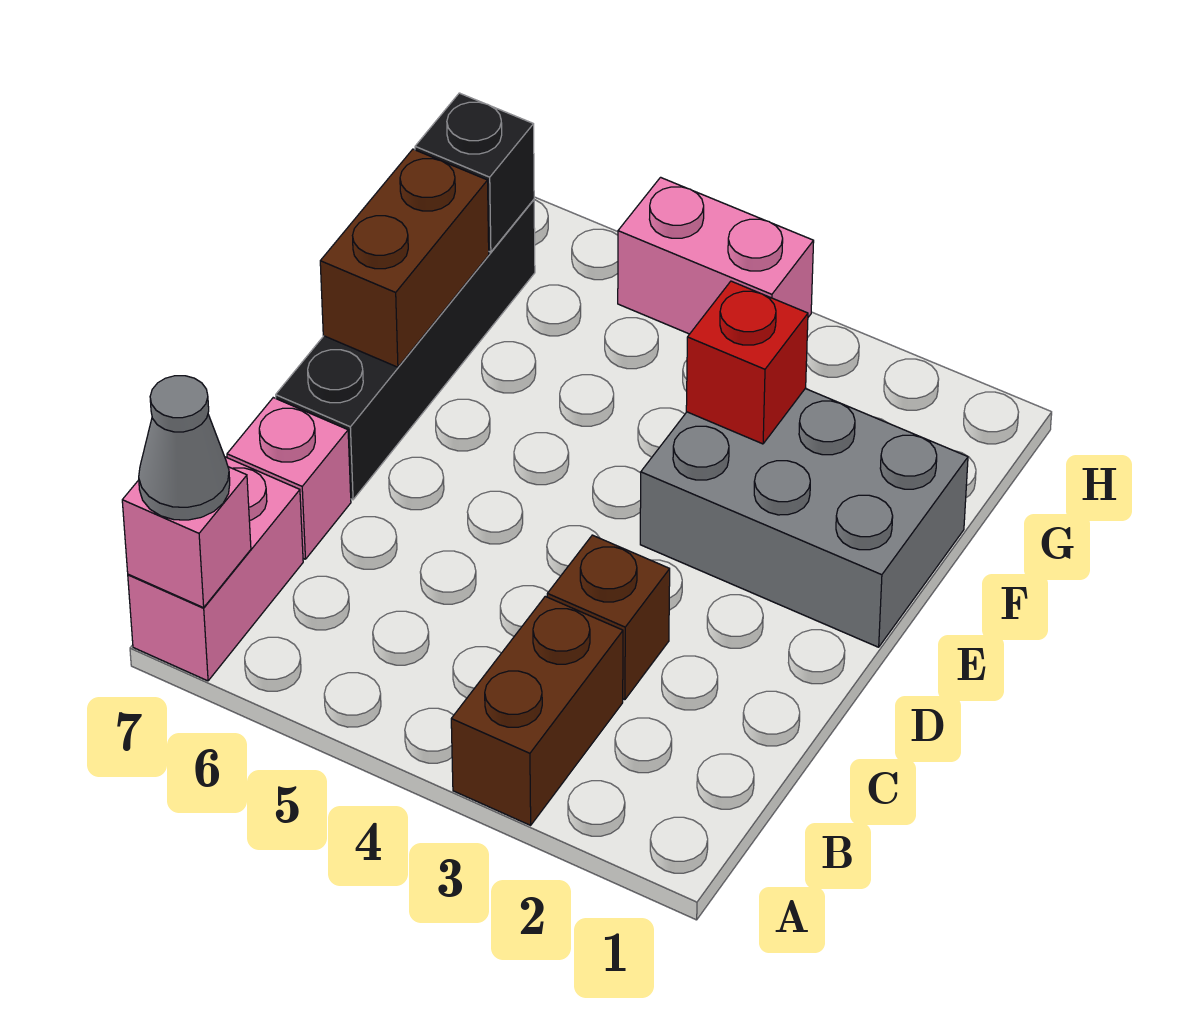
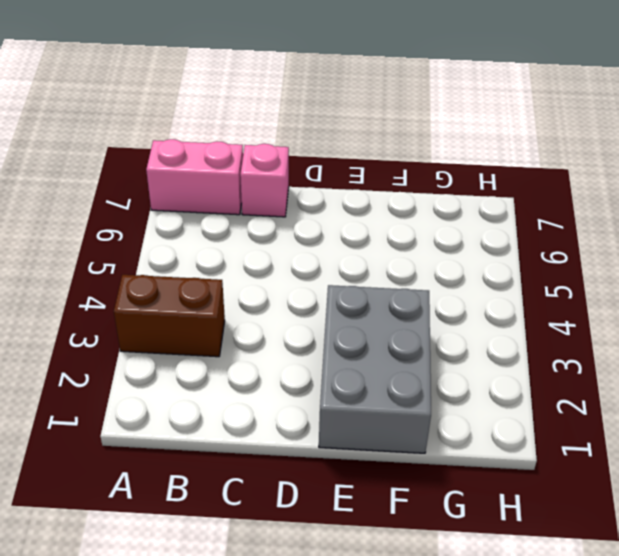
none -> brown brick C3 level 1
none -> black brick D7:G7 level 1
none -> pink brick H4:H5 level 1

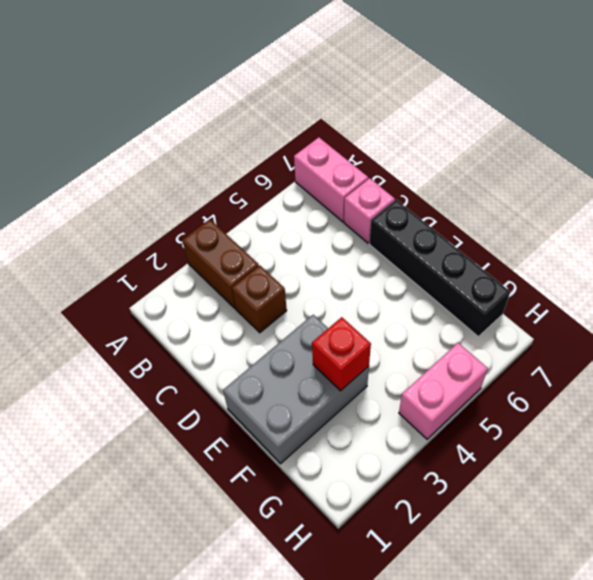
none -> pink brick A7 level 2
none -> brown brick E7:F7 level 2
none -> black brick G7 level 2

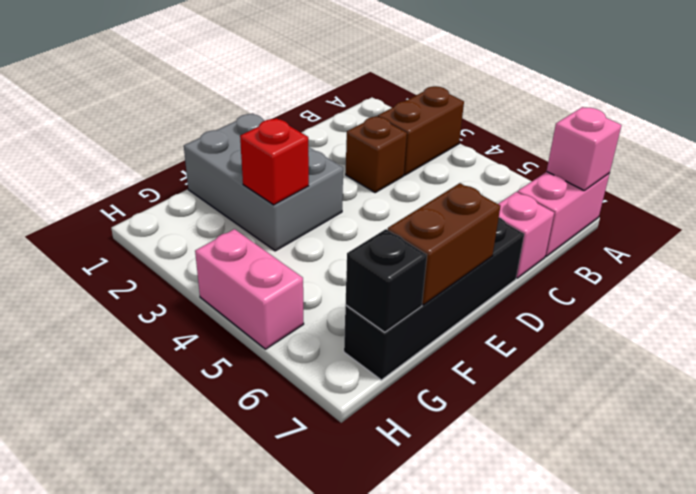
none -> grey cone A7 level 3

